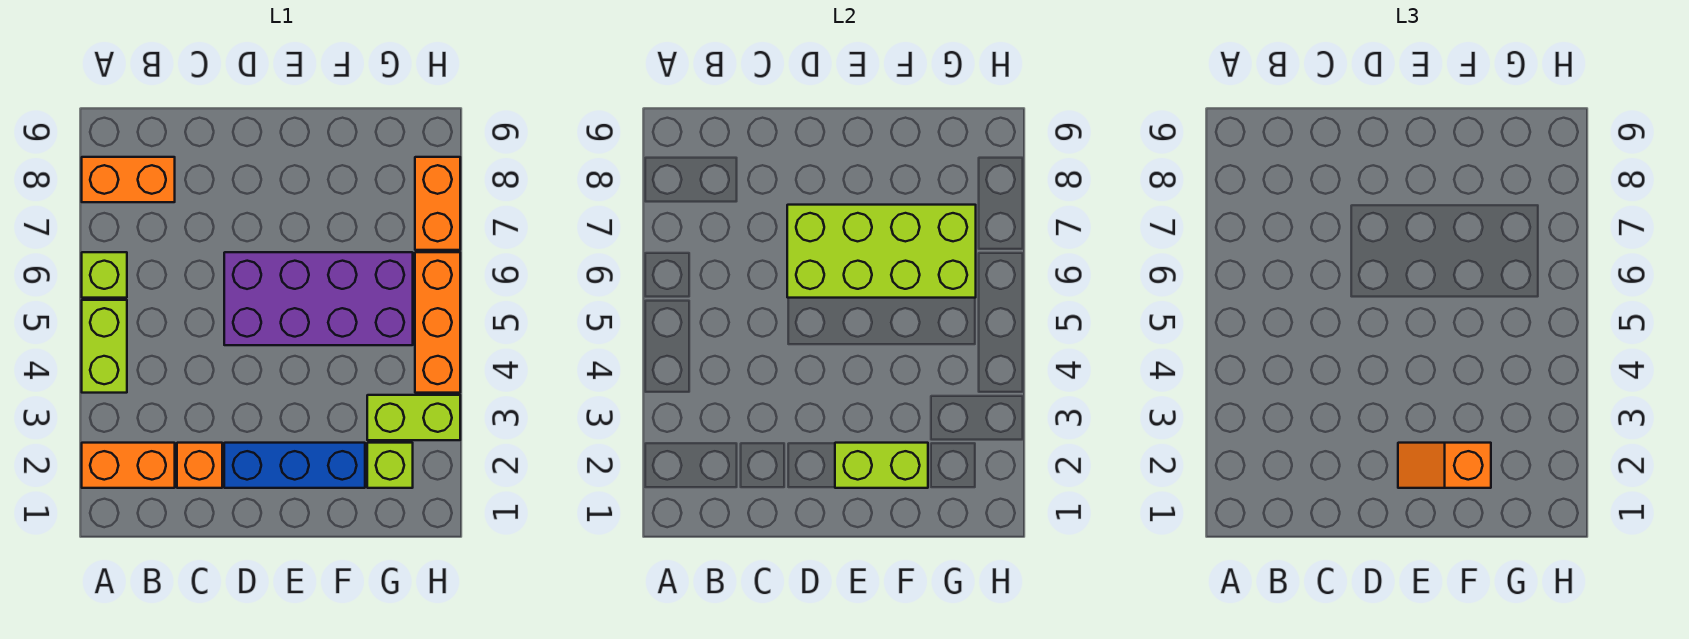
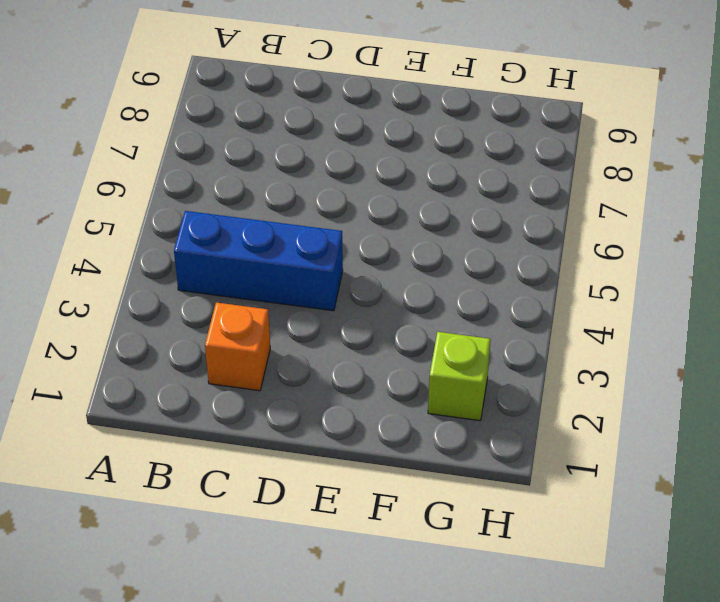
blue brick B4:D4 level 1 -> blue brick D2:F2 level 1
none -> orange brick A2:B2 level 1
none -> lime brick A4:A5 level 1
none -> lime brick A6 level 1

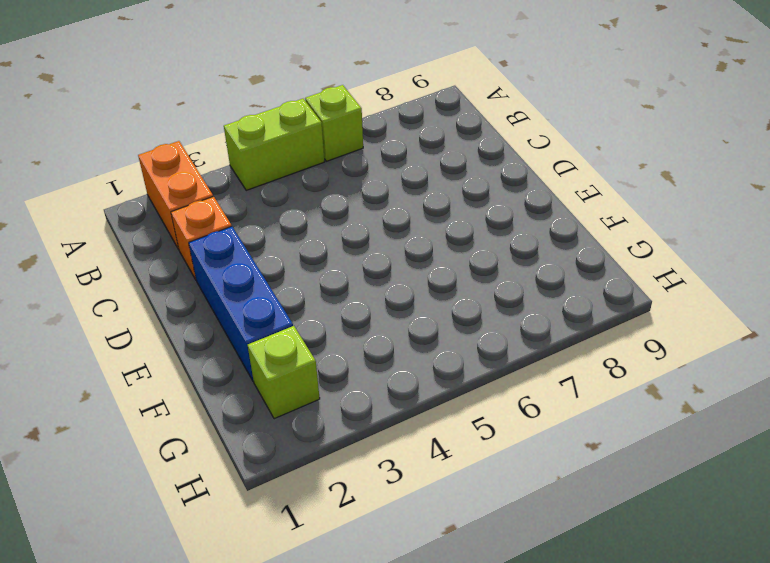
none -> orange brick A8:B8 level 1
none -> purple brick D5:G6 level 1
none -> lime brick G3:H3 level 1

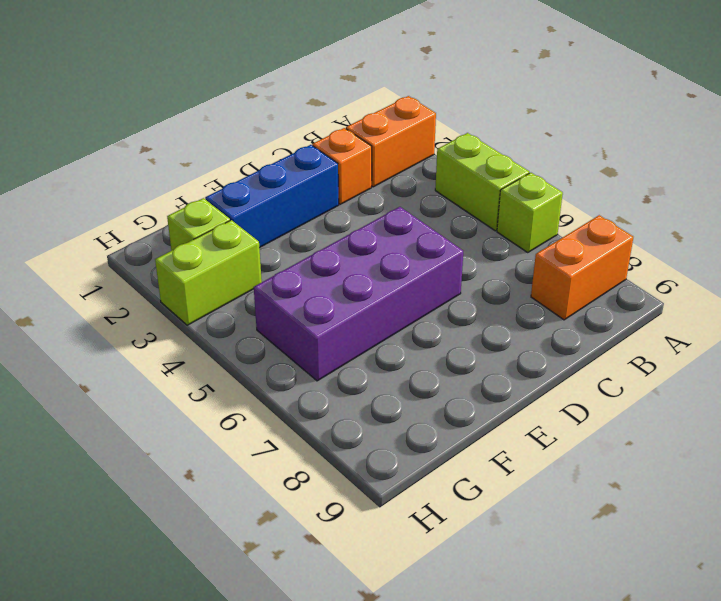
none -> orange brick H4:H6 level 1
none -> orange brick H7:H8 level 1
none -> lime brick D6:G7 level 2

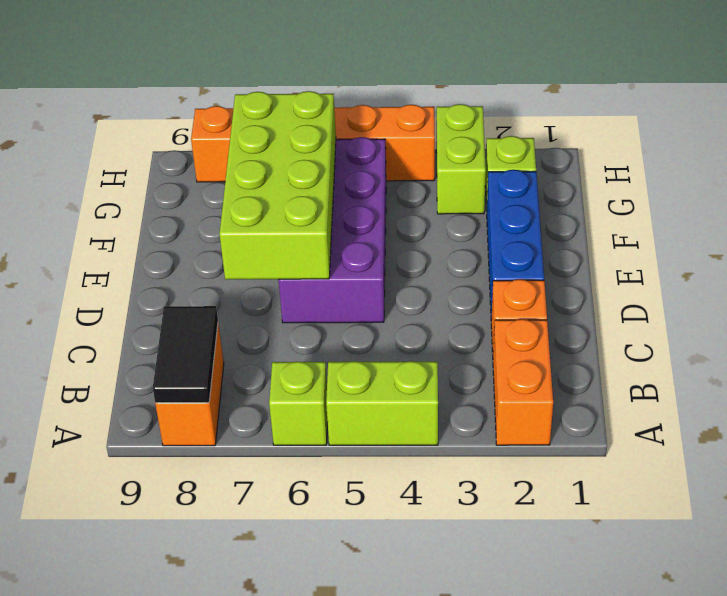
black tile A8:B8 level 2 -> none
none -> lime brick E2:F2 level 2
none -> orange slope E2:F2 level 3 top F

